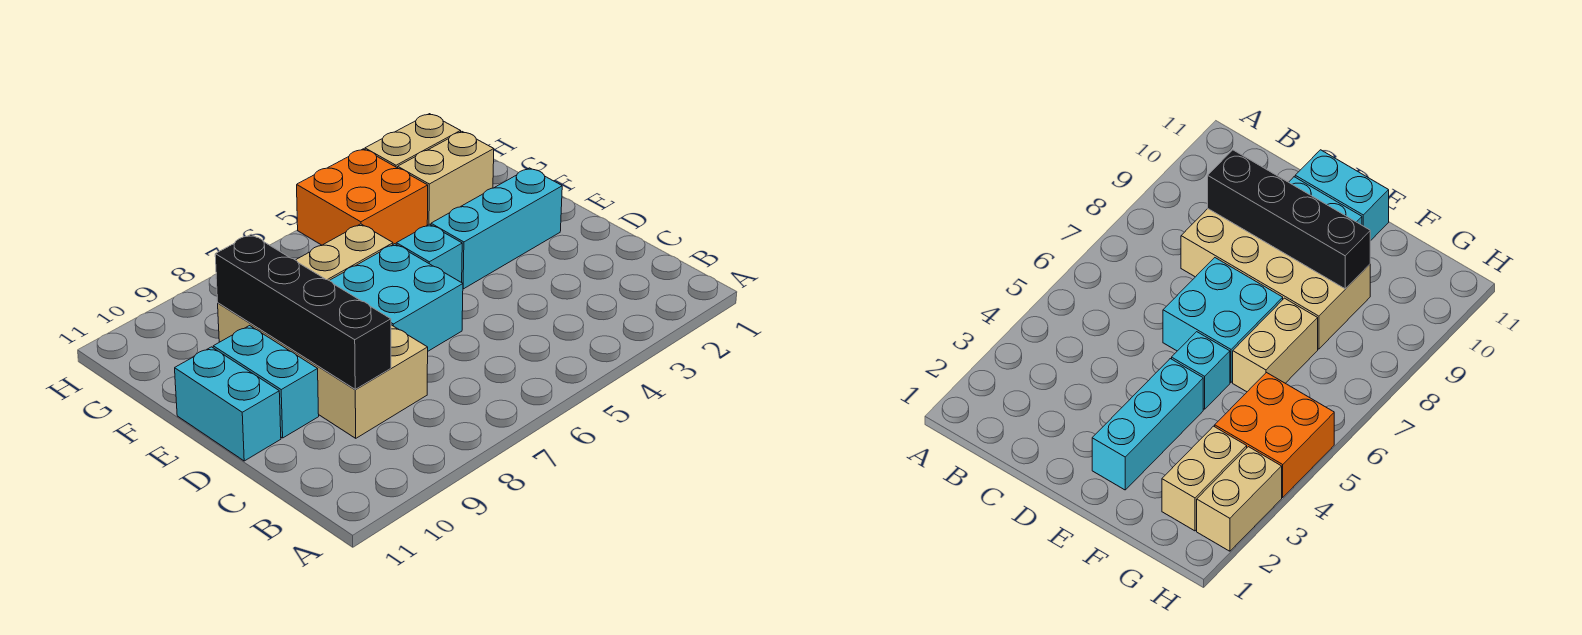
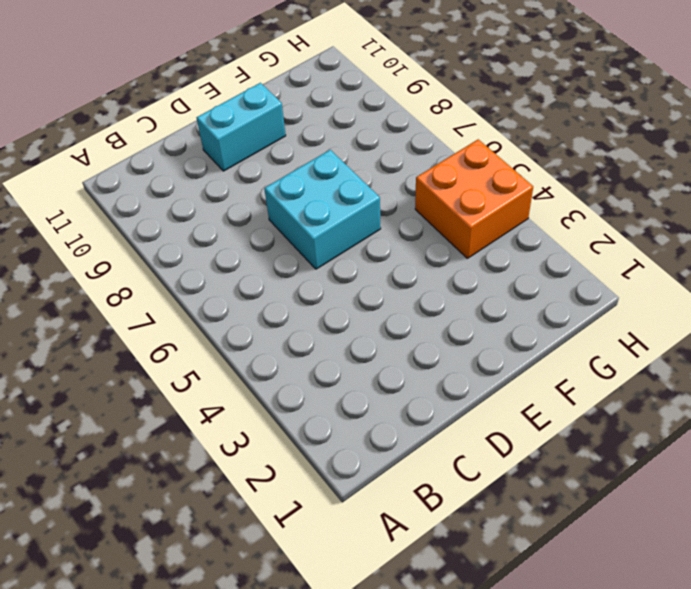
none -> tan brick C8:F9 level 1
none -> cyan brick D11:E11 level 1

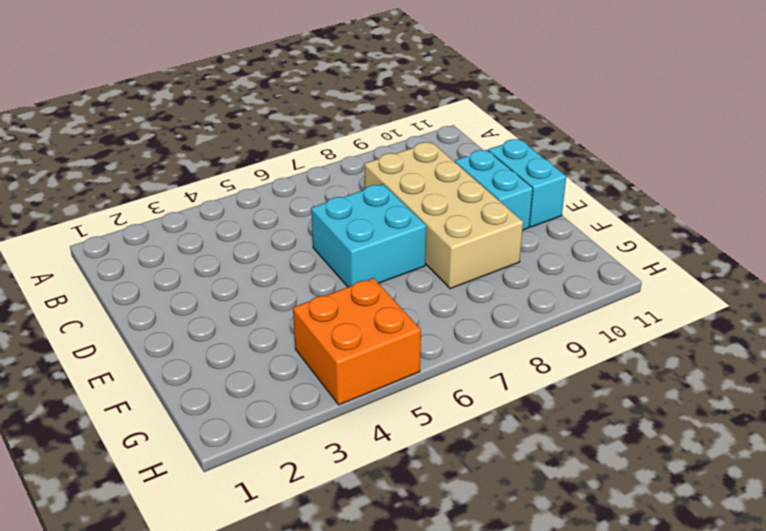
none -> cyan brick E2:E4 level 1
none -> cyan brick E5 level 1

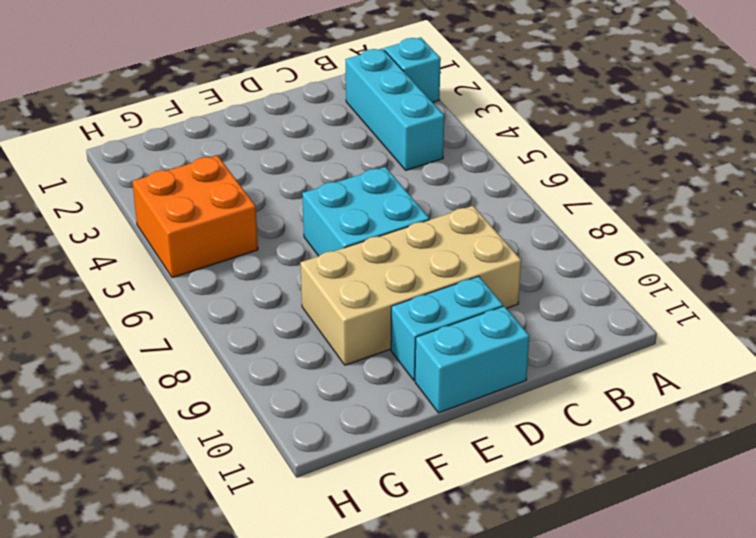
cyan brick A2 level 1 -> cyan brick E5 level 1
cyan brick B2:B4 level 1 -> cyan brick E2:E4 level 1
none -> tan brick F6:F7 level 1
none -> tan brick G2:G3 level 1

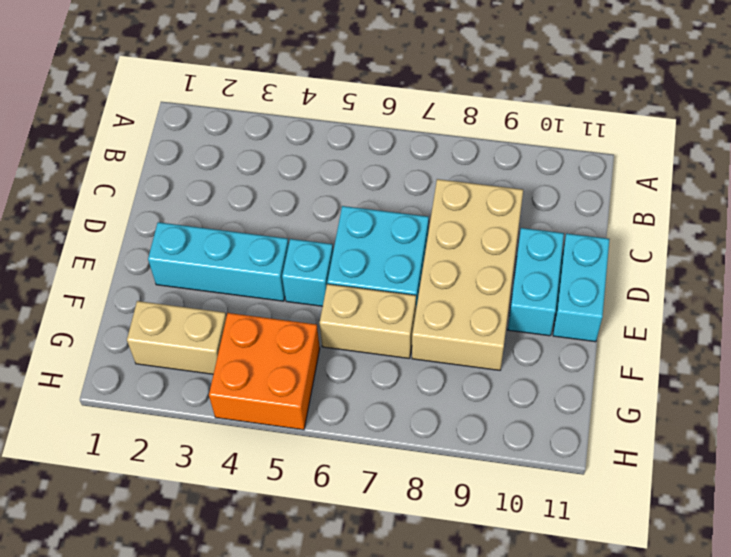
none -> tan brick H2:H3 level 1
none -> black brick C9:F9 level 2

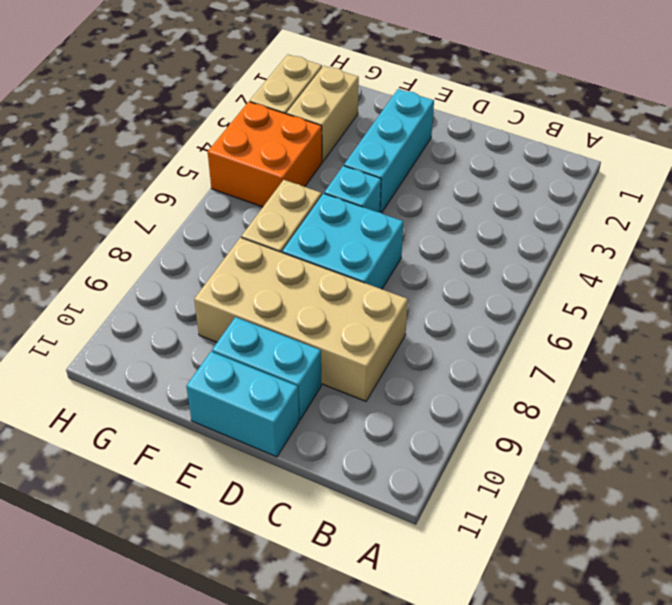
none -> black brick C9:F9 level 2

